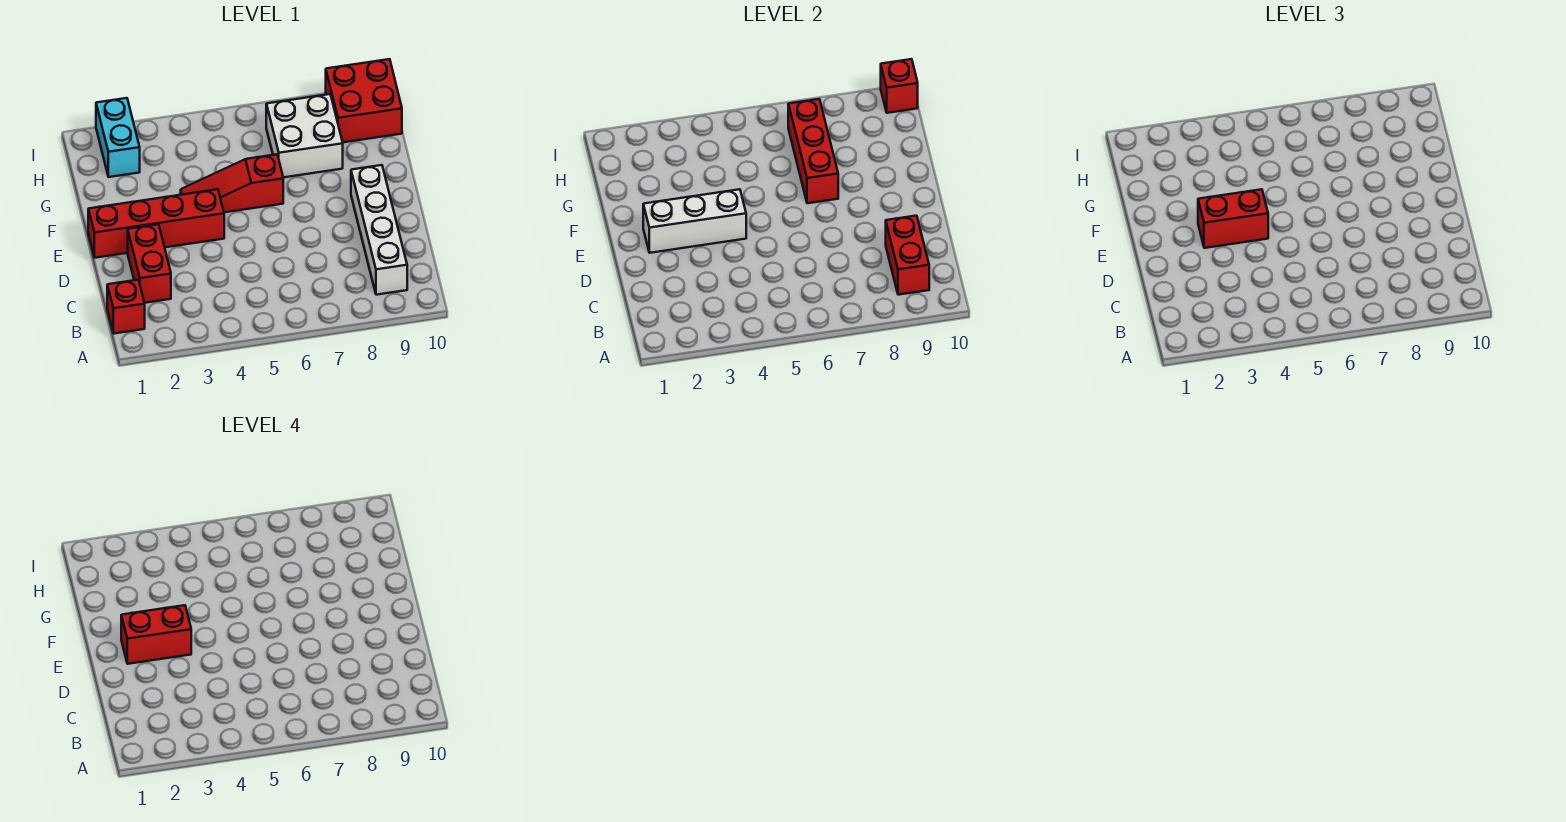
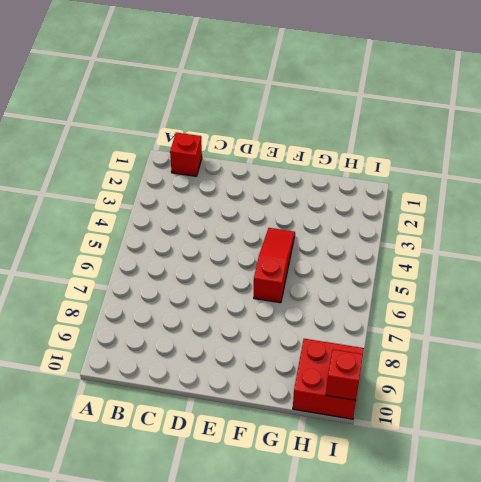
none -> white brick B9:E9 level 1
none -> red brick C2:D2 level 1
none -> red brick E1:E4 level 1

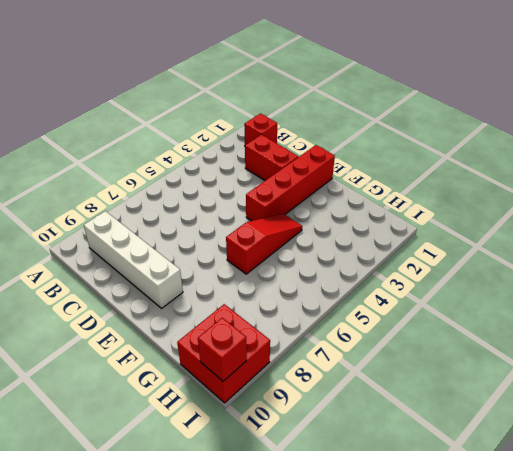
none -> white brick G7:H8 level 1
none -> cyan brick H2:I2 level 1
none -> red brick B9:C9 level 2

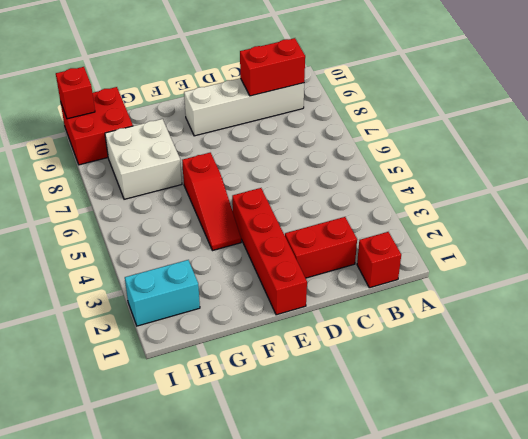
none -> white brick E2:E4 level 2
none -> red brick F7:H7 level 2
none -> red brick E3:E4 level 3

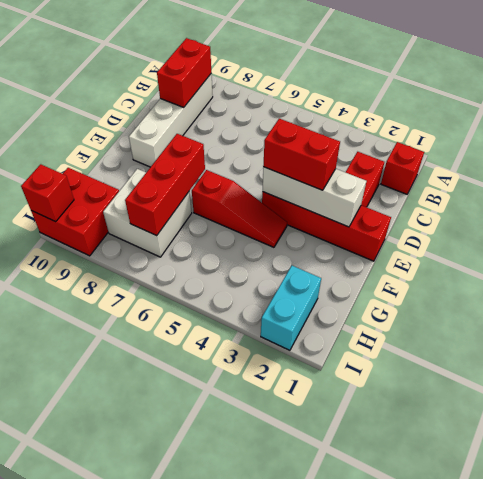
none -> red brick E2:E3 level 4

